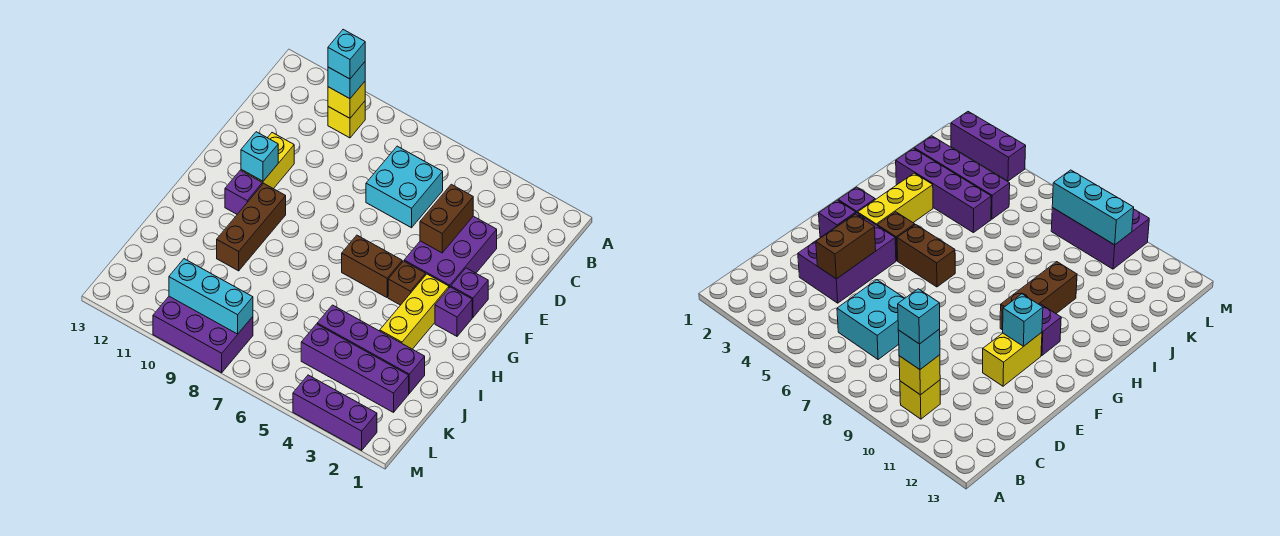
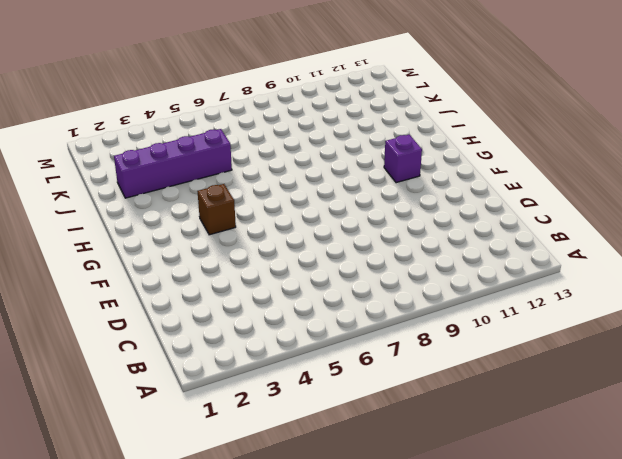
none -> yellow brick B10 level 1
none -> cyan brick C6:D7 level 1
none -> purple brick D3:F4 level 1

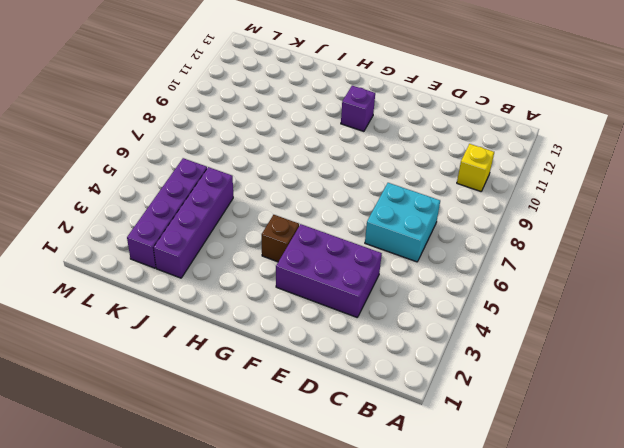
none -> yellow brick E11:F11 level 1
none -> purple brick F2 level 1
none -> purple brick G2 level 1

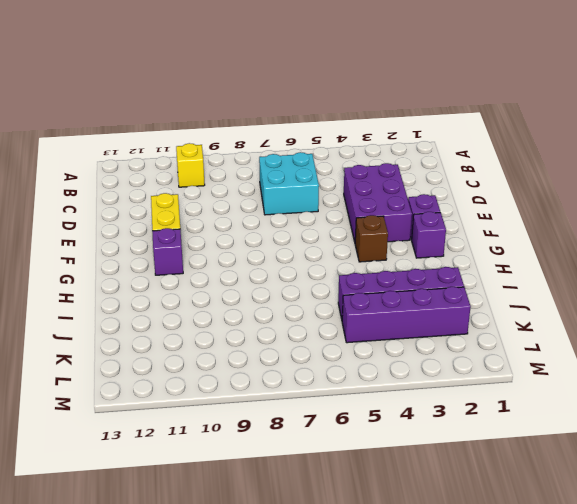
none -> yellow brick G3:I3 level 1
none -> brown brick G5:G6 level 1
none -> brown brick G10:I10 level 1

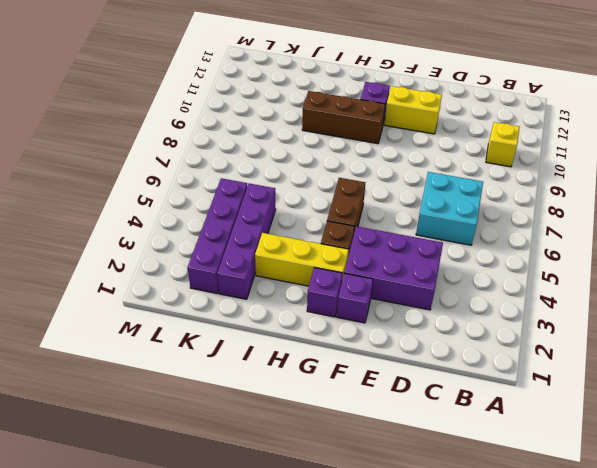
none -> purple brick L8:M10 level 1
none -> purple brick M2:M4 level 1
none -> yellow brick B10 level 2

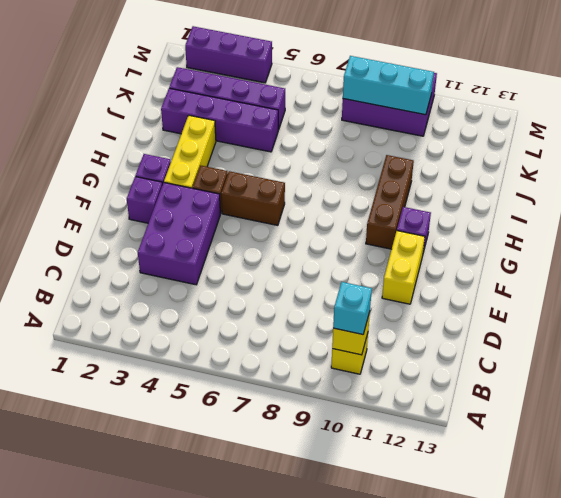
none -> cyan brick C6:D7 level 1
none -> brown brick D4:E4 level 2
none -> cyan brick F11 level 2

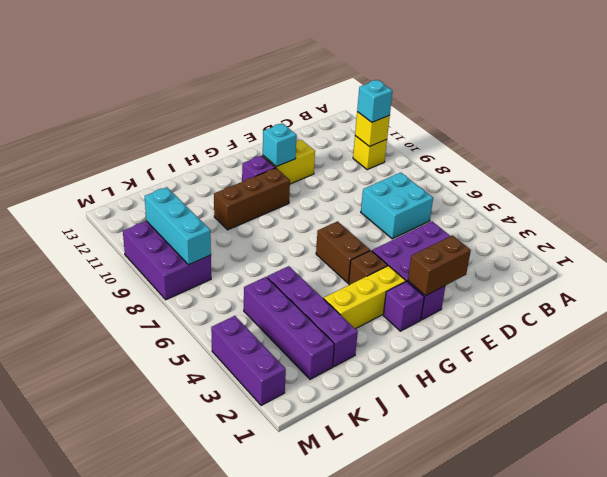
brown brick E2:F2 level 2 -> brown brick D4:E4 level 2
none -> cyan brick B10 level 4

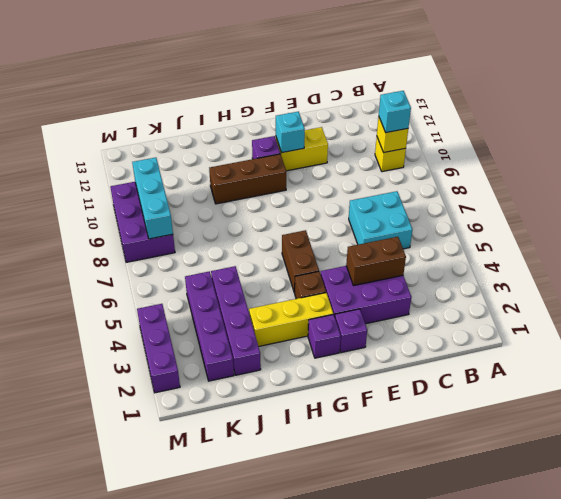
none -> cyan brick B10 level 4

